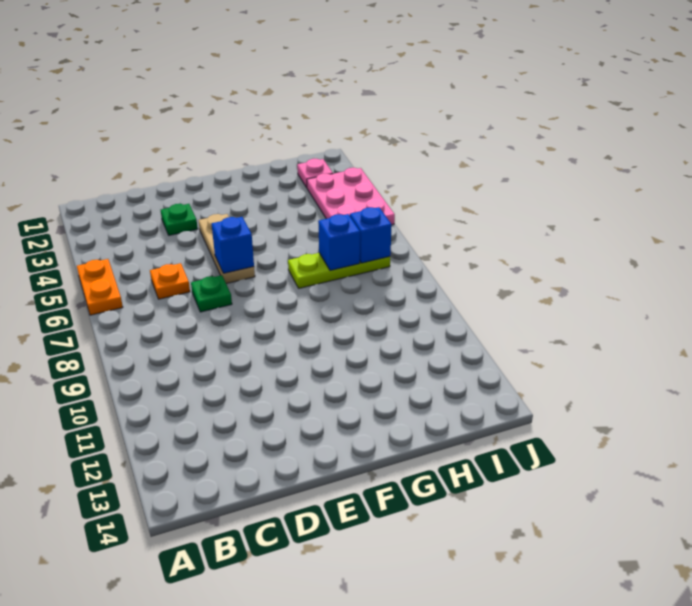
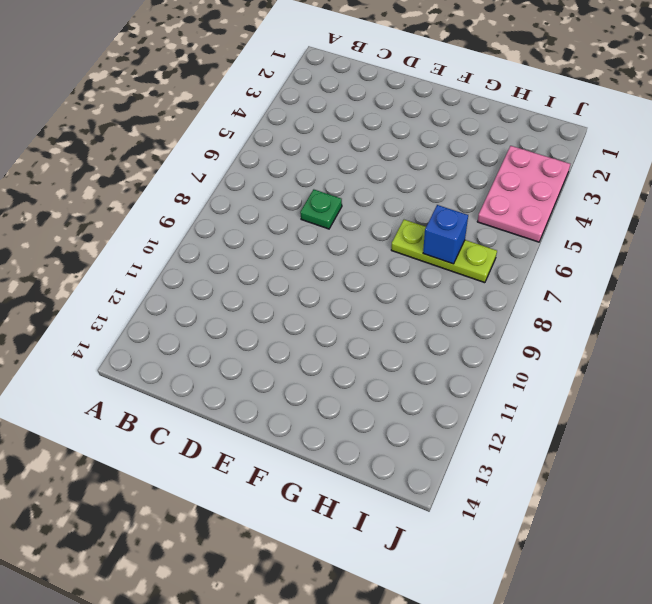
none -> orange plate A5:A6 level 1
none -> orange plate C6 level 1

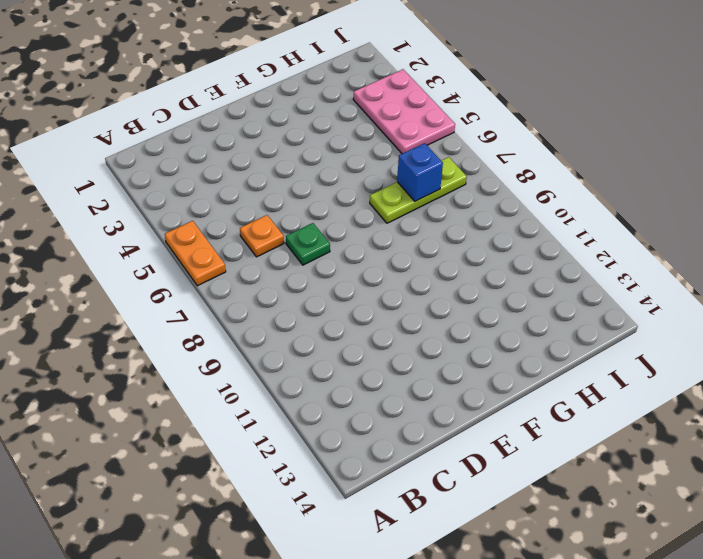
none -> green plate D3 level 1
none -> tan plate E4:E6 level 1

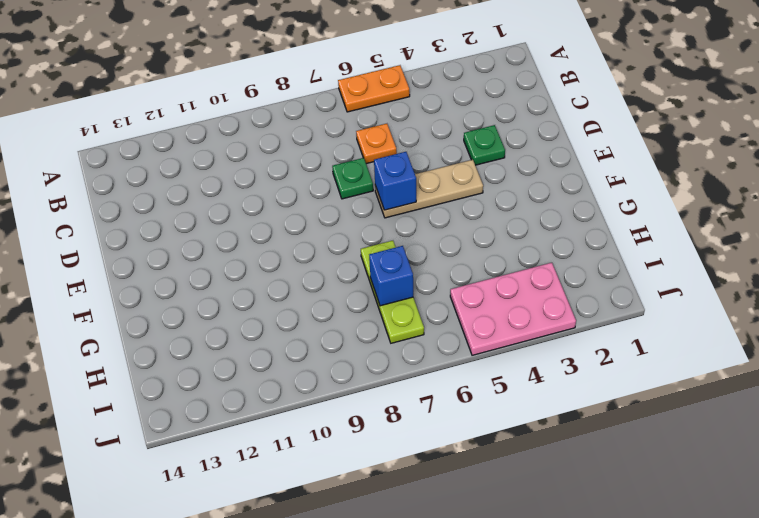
none -> pink plate I2 level 1
none -> blue brick I7 level 2

